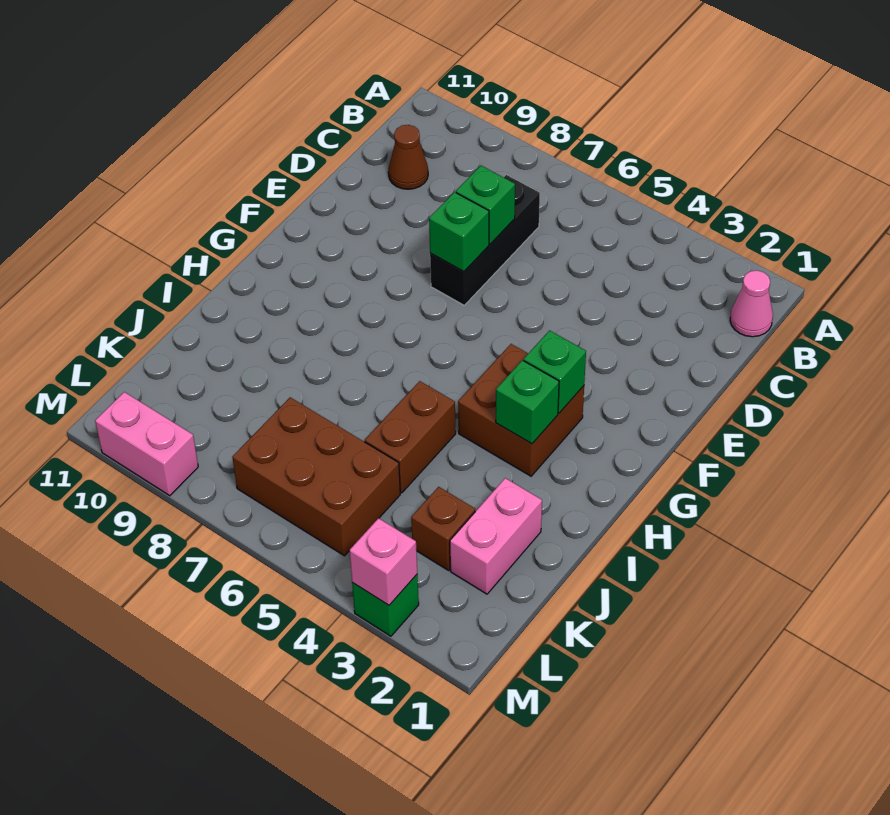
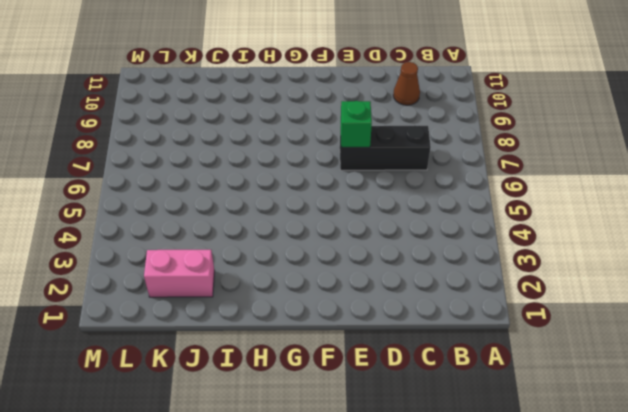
none -> pink cone B1 level 1
none -> brown brick G3:H4 level 1
none -> brown brick I5:J5 level 1

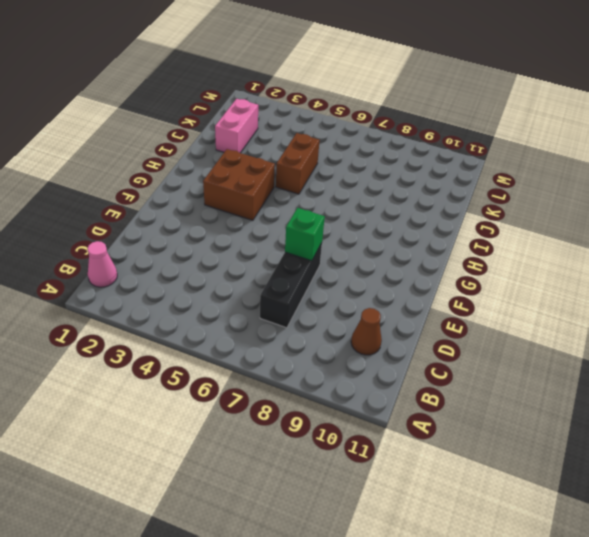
none -> brown brick K3 level 1
none -> brown brick K5:L7 level 1
none -> green brick M3 level 1

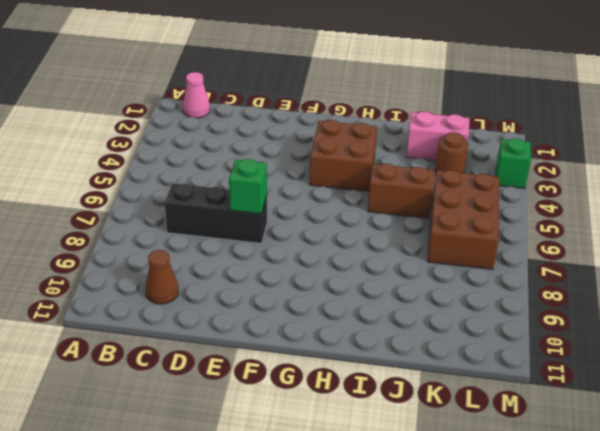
brown round brick K3 level 1 -> brown brick K3 level 1
none -> pink brick M9:M10 level 1
none -> green brick D7 level 2
none -> green brick G3 level 2

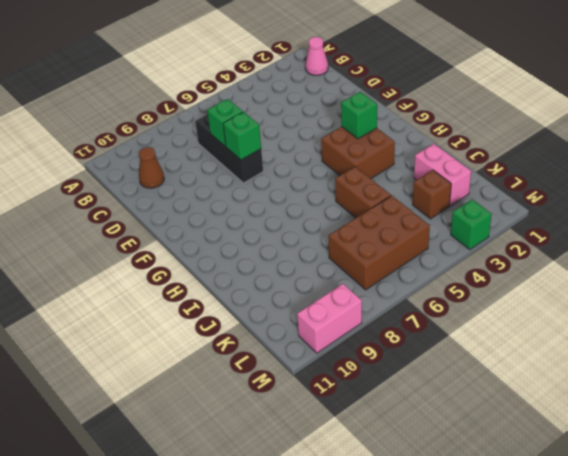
none -> green brick H3 level 2
none -> pink brick M3 level 2

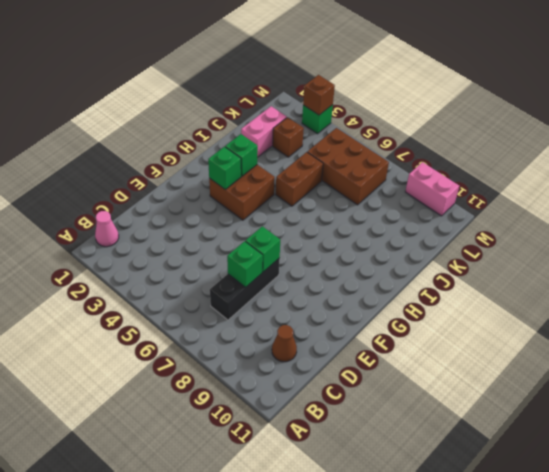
brown brick M3 level 2 -> pink brick M3 level 2

